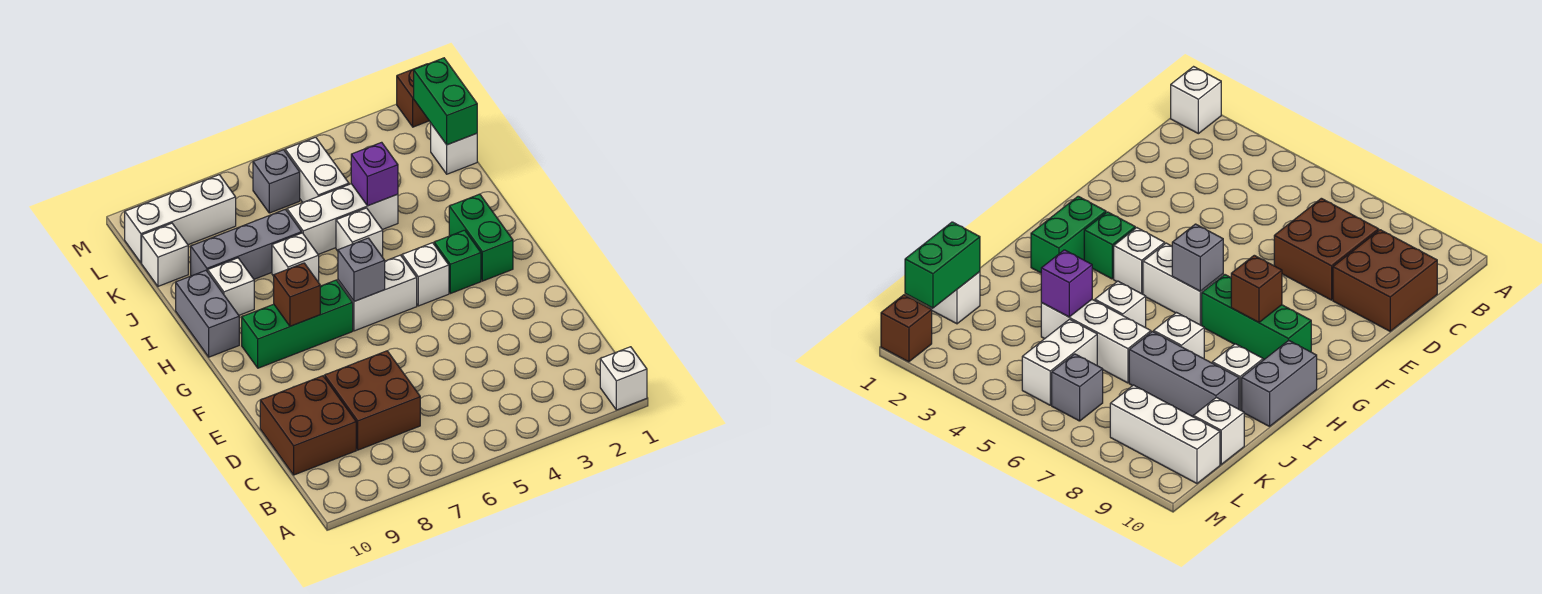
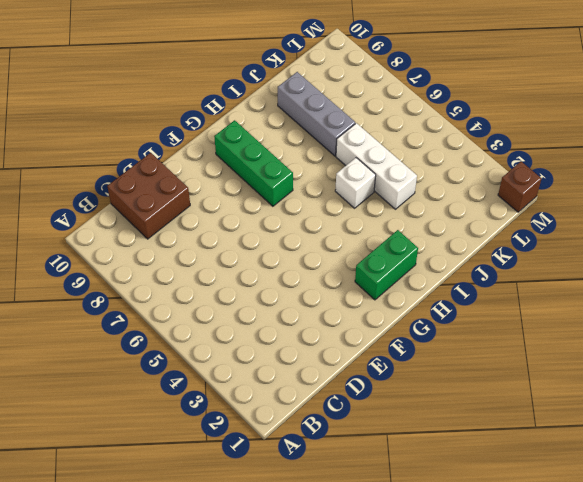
none -> white brick A1 level 1
none -> brown brick C7:D8 level 1
none -> green brick G3 level 1

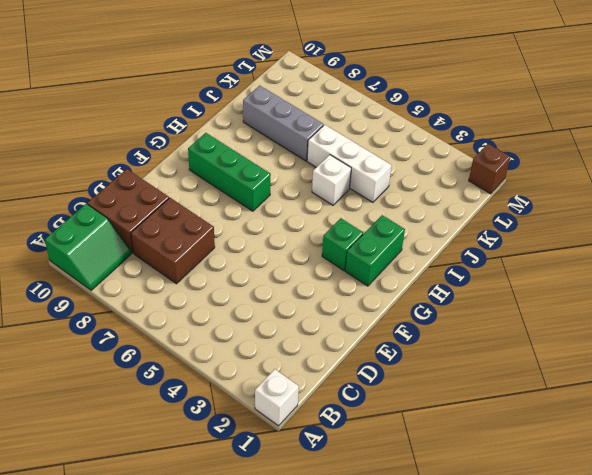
green slope A9:B10 level 1 top 10 -> none
none -> white brick G4 level 1
none -> white brick G5:G6 level 1
none -> grey brick H10:I10 level 1

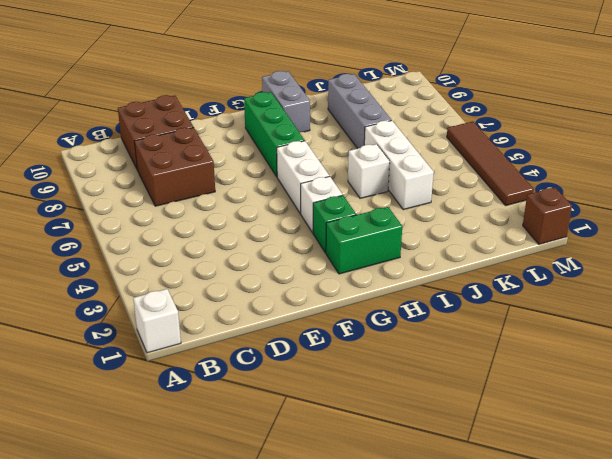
grey brick H9:H10 level 1 -> grey brick H10:I10 level 1
brown tile M3:M6 level 1 -> none
none -> white brick I7 level 1
none -> white brick I9 level 1
none -> white brick K1 level 1

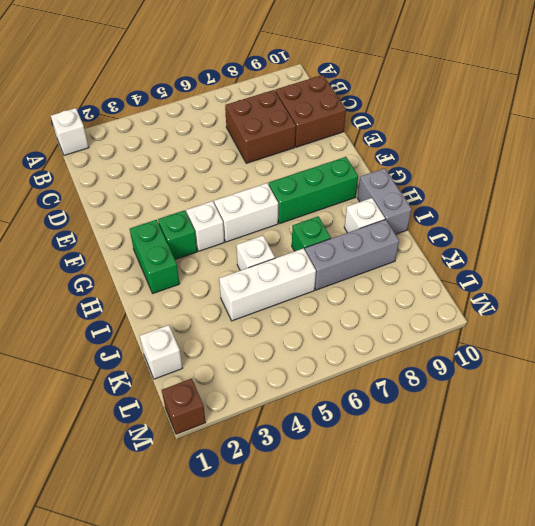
green brick I7 level 1 -> white brick I7 level 1
none -> white brick K5:L5 level 1
none -> white brick K10 level 1
none -> grey brick L6 level 1

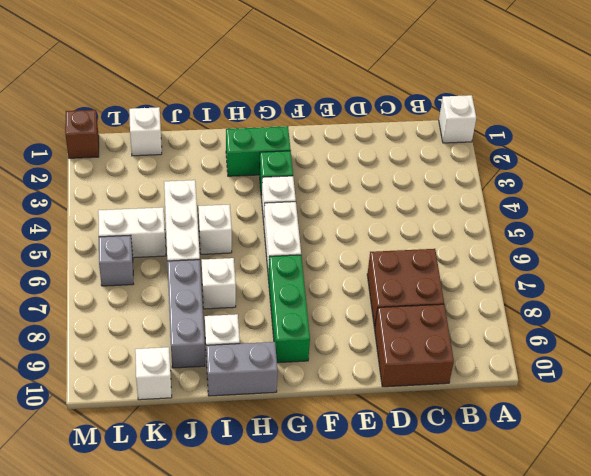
none -> white brick L8:L10 level 1
none -> grey brick G6 level 2
none -> brown brick G8 level 2

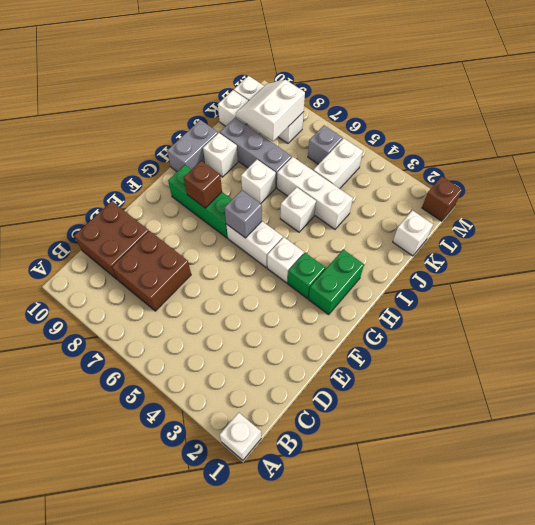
white slope K8:L9 level 2 top 8 -> none
none -> purple brick J4 level 2
none -> green brick K1:L1 level 2

